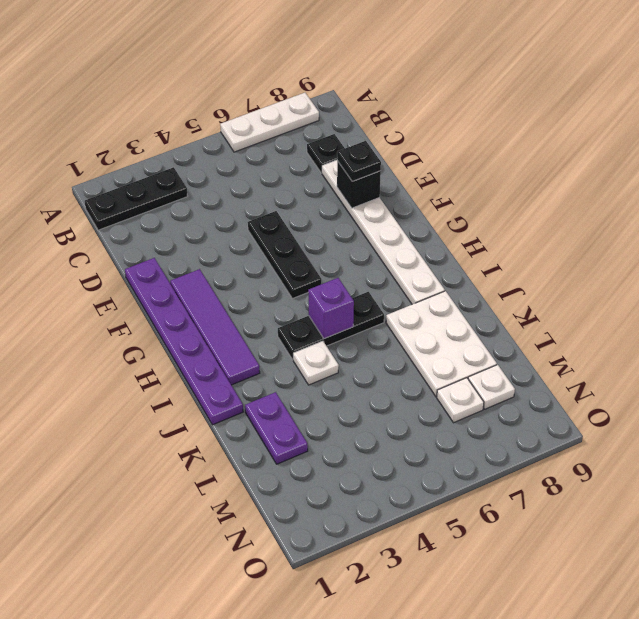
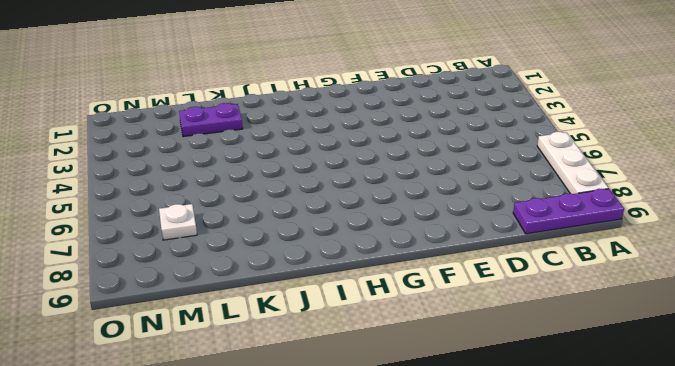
purple plate A9:C9 level 1 -> none
none -> black plate B1:B3 level 1
none -> black plate C8 level 1
none -> white plate D8:I8 level 1

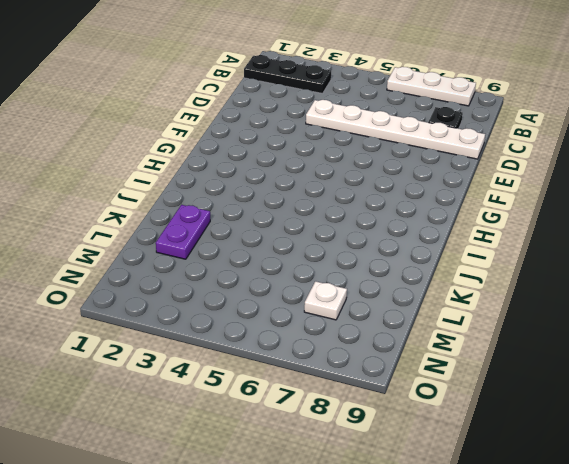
white plate D4:D9 level 1 -> white plate D8:I8 level 1
none -> purple plate E1:J1 level 1
none -> black plate E5:G5 level 1
none -> purple tile F2:I2 level 1

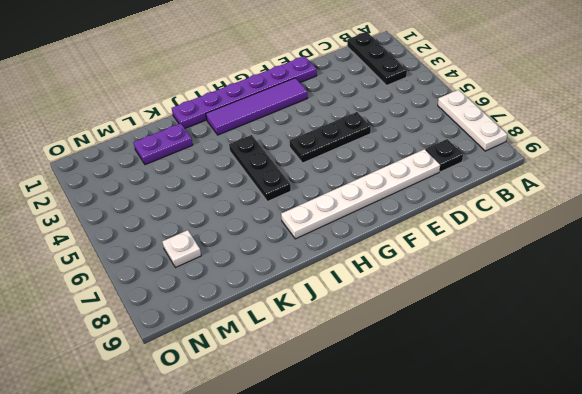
none -> white plate J4 level 1
none -> white plate J7:L8 level 1
none -> white plate M8 level 1

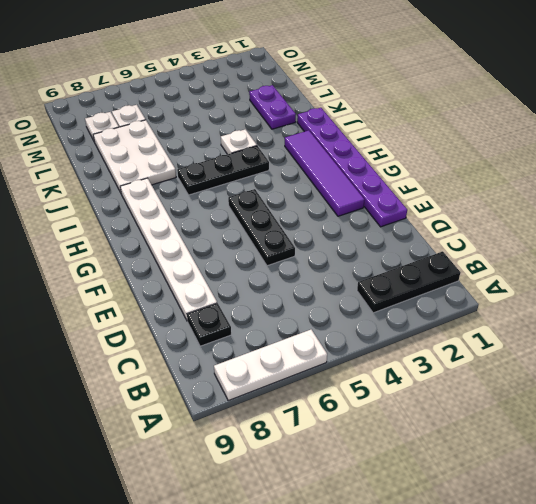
none -> black brick E8 level 2
none -> purple brick I5 level 2
none -> black plate E8 level 3

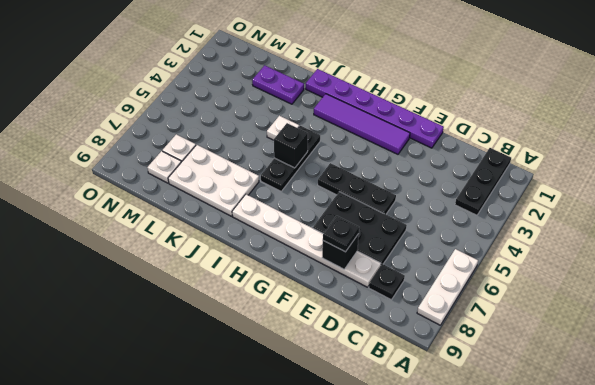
black plate D6:F7 level 1 -> none
black brick I5 level 2 -> purple brick I5 level 2

